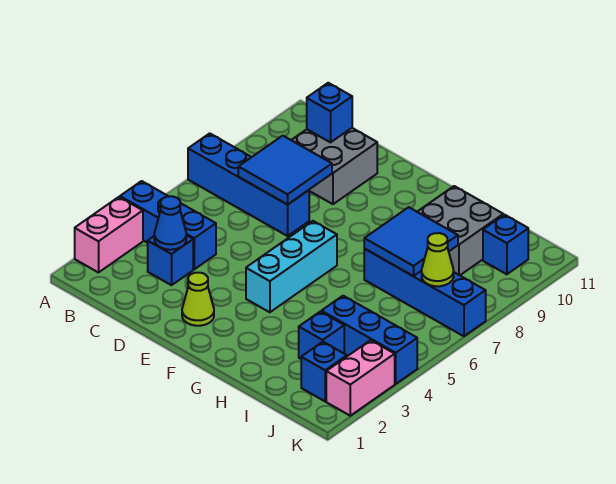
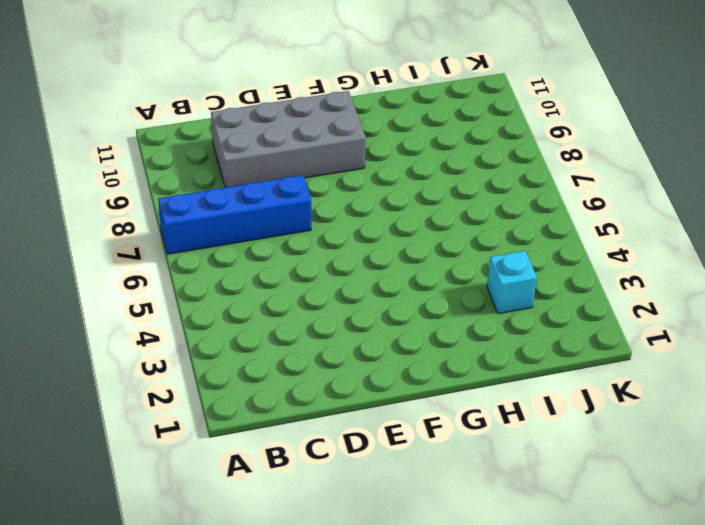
grey brick C9:F10 level 1 -> grey brick C9:D10 level 1
cyan brick I3 level 1 -> blue brick I3 level 1
none -> pink brick A2:A3 level 1
none -> blue brick A4:C4 level 1
none -> blue brick C3 level 1

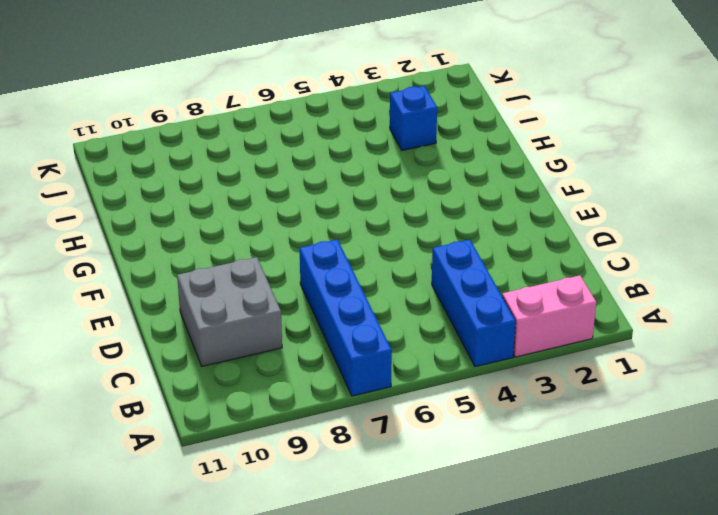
none -> blue brick C3 level 1
none -> lime cone E2 level 1
none -> cyan brick F4:F6 level 1

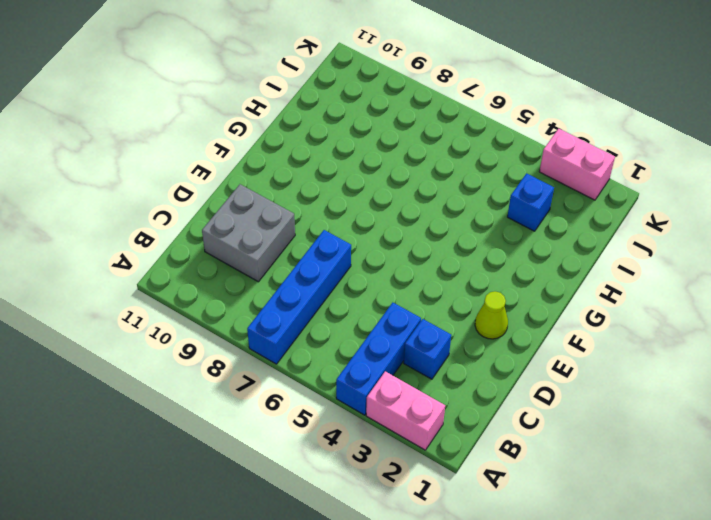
none -> cyan brick F4:F6 level 1
none -> blue brick H7:K7 level 1
none -> grey brick H9:I10 level 1

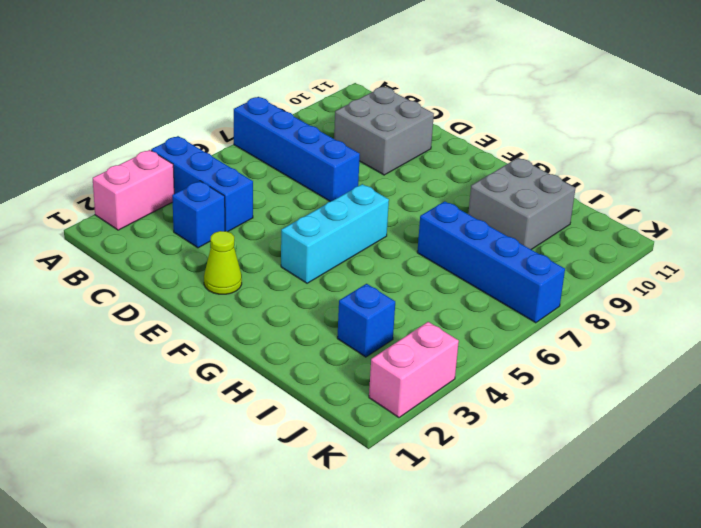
none -> blue brick I4:K4 level 1
none -> blue brick J2 level 1
none -> blue brick J10 level 1

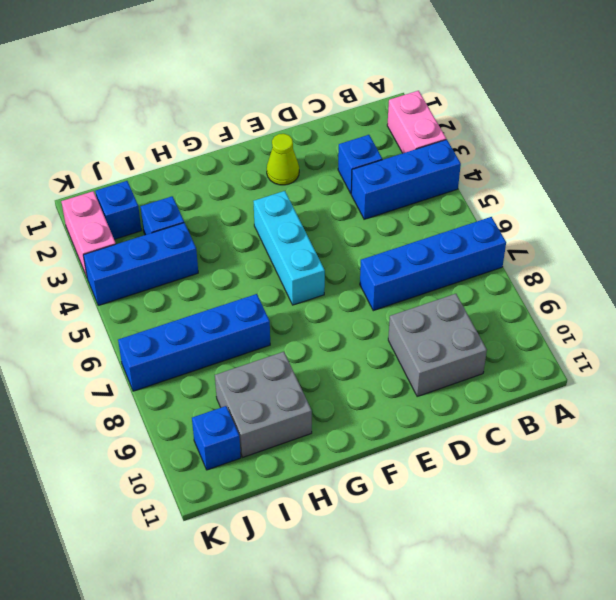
none -> blue cone C3 level 2
none -> blue tile C7:D8 level 2
none -> blue brick C10 level 2

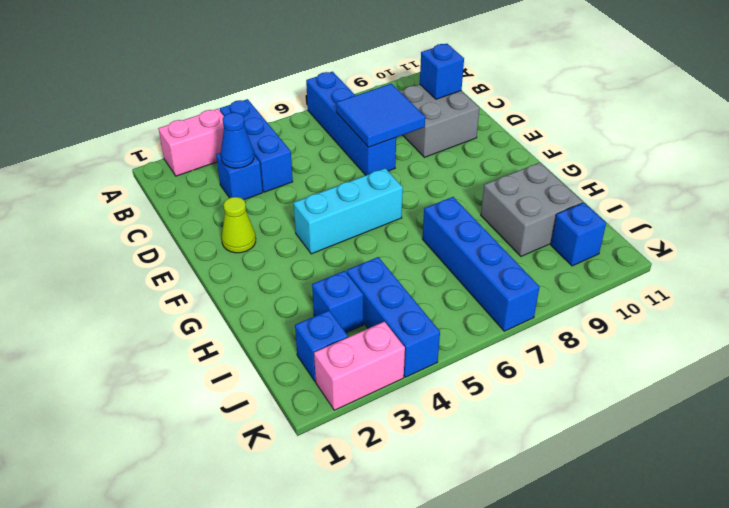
none -> blue tile H7:I8 level 2
none -> lime cone J7 level 2

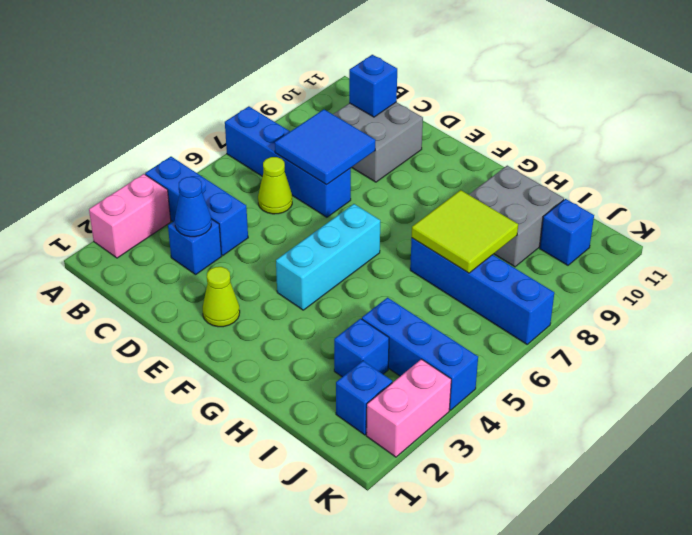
lime cone C6 level 1 -> lime cone J7 level 2
lime tile H7:I8 level 2 -> blue tile H7:I8 level 2

